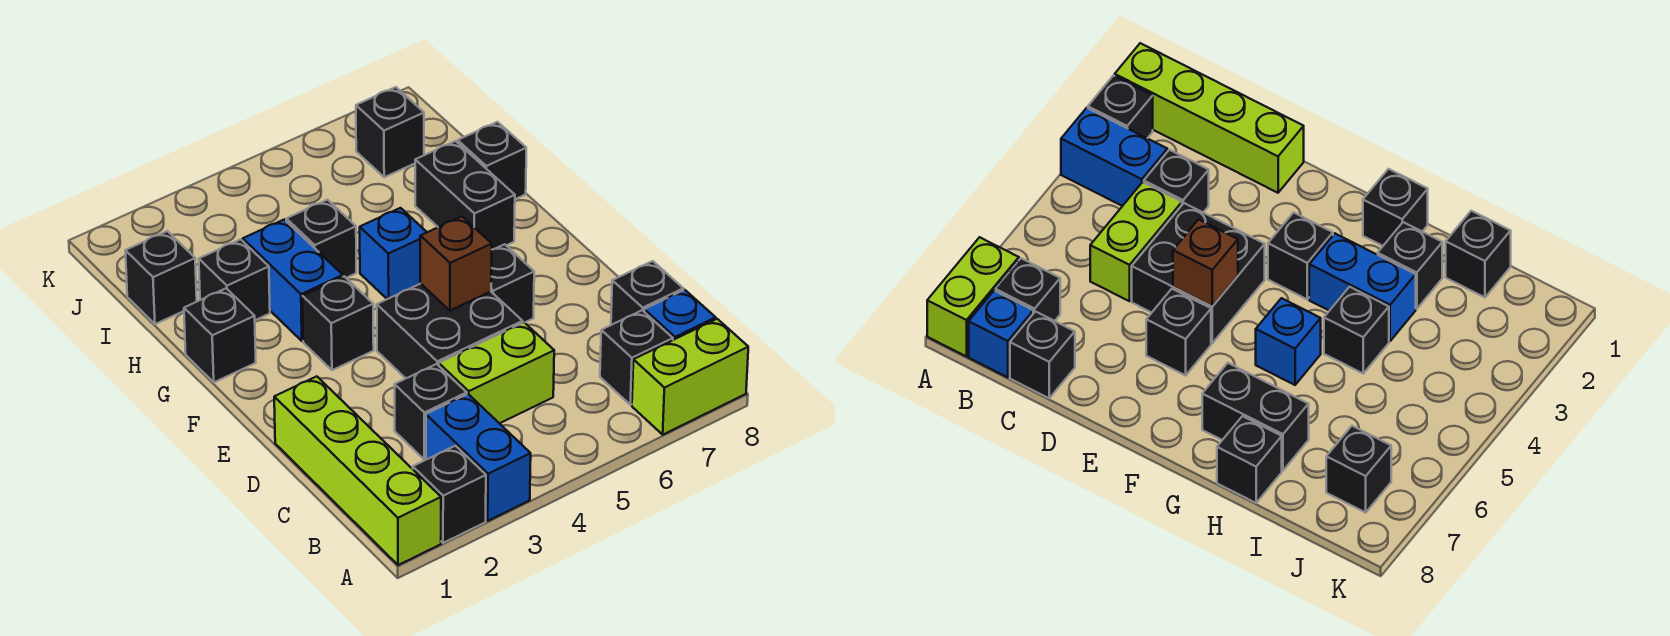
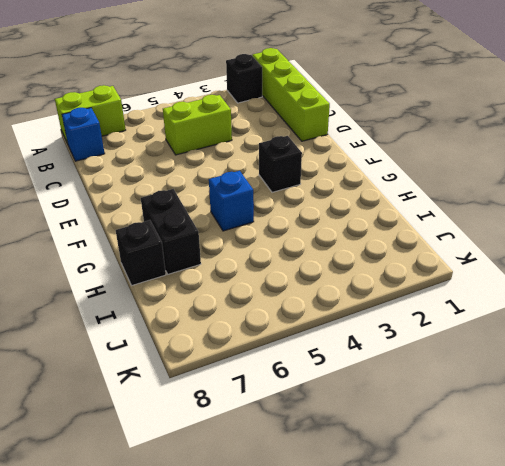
none -> blue brick A3:B3 level 1
none -> black brick B7 level 1
none -> black brick C3 level 1

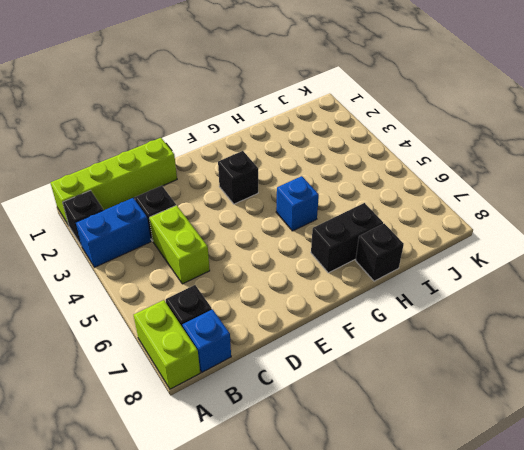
none -> black brick C8 level 1
none -> black brick D4:E5 level 1
none -> black brick E6 level 1

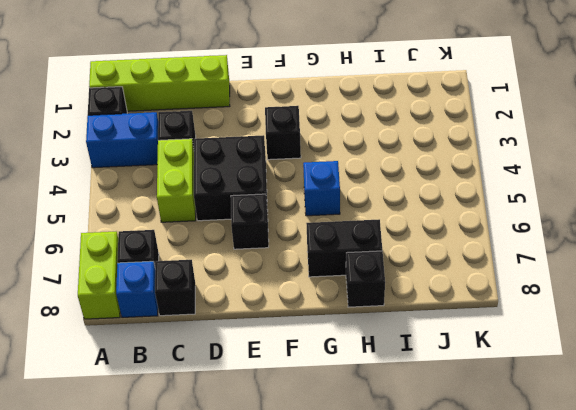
none -> black brick G1 level 1
none -> blue brick G3:H3 level 1
none -> black brick H2 level 1

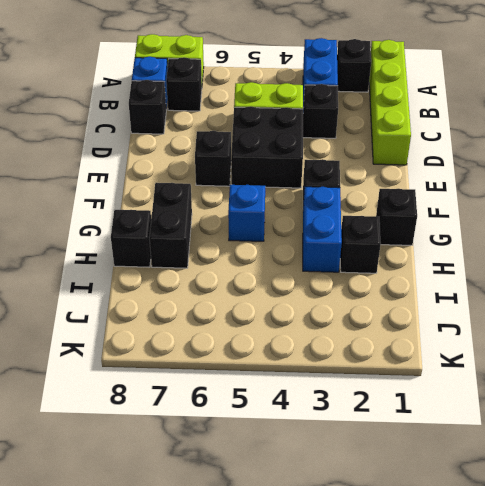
none -> black brick H4 level 1
none -> black brick I1 level 1
none -> black brick J7 level 1

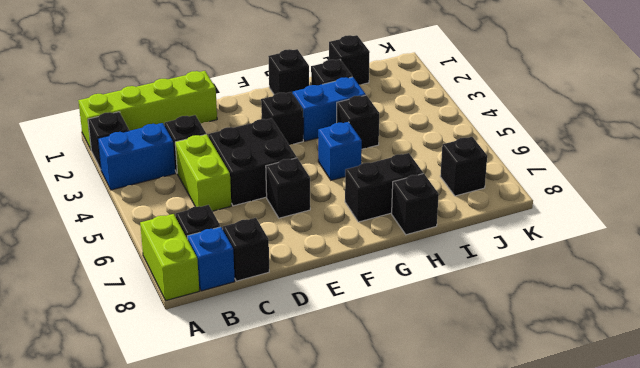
none -> brown brick E5 level 2

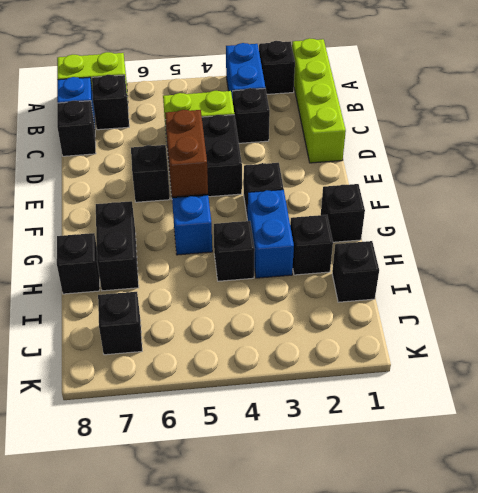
brown brick E5:F5 level 2 -> brown brick E5 level 2

